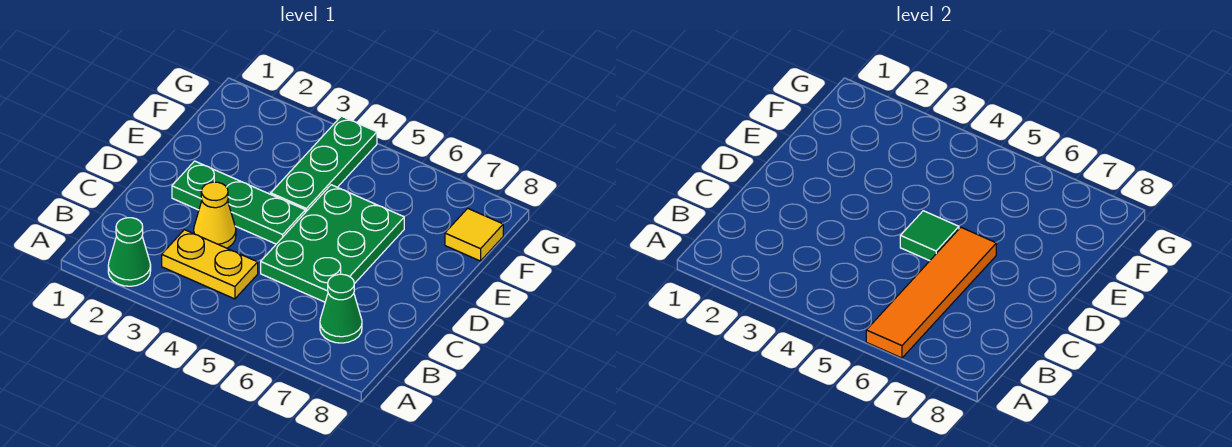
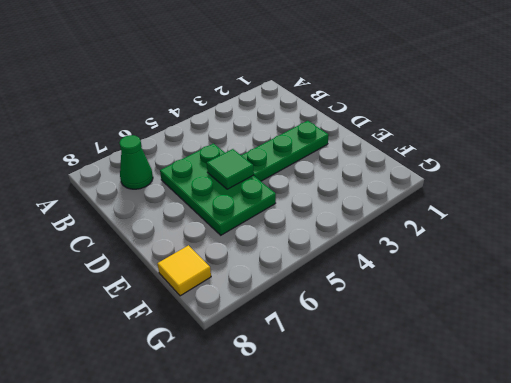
none -> green cone A2 level 1
none -> yellow plate B3:B4 level 1

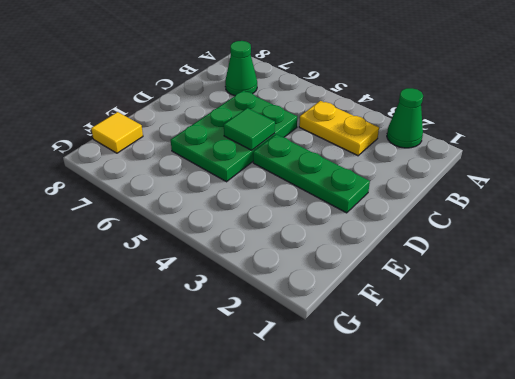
none -> yellow cone C3 level 1
none -> green plate E4:G4 level 1

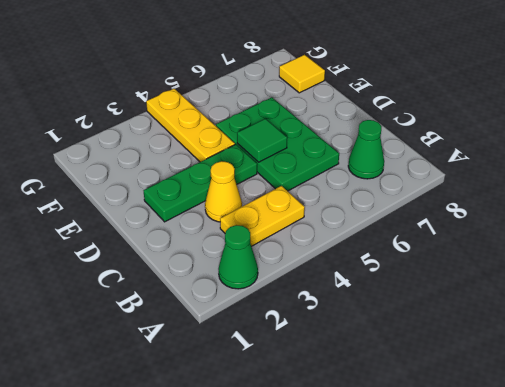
yellow plate E4:G4 level 1 -> green plate E4:G4 level 1
none -> orange tile A6:D6 level 2

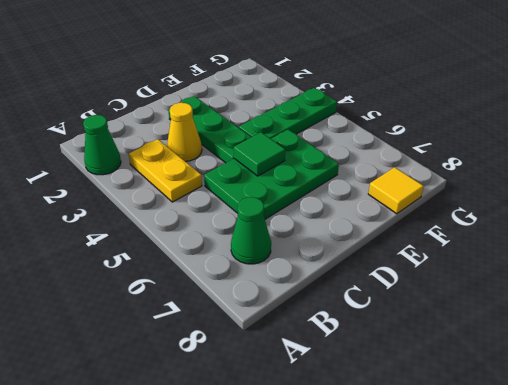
none -> orange tile A6:D6 level 2

